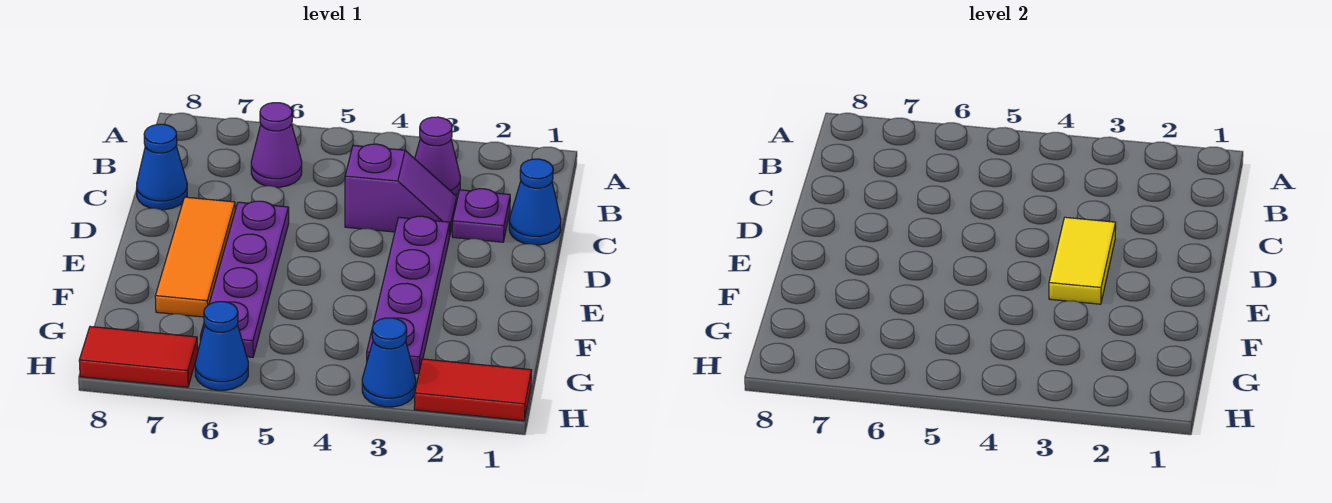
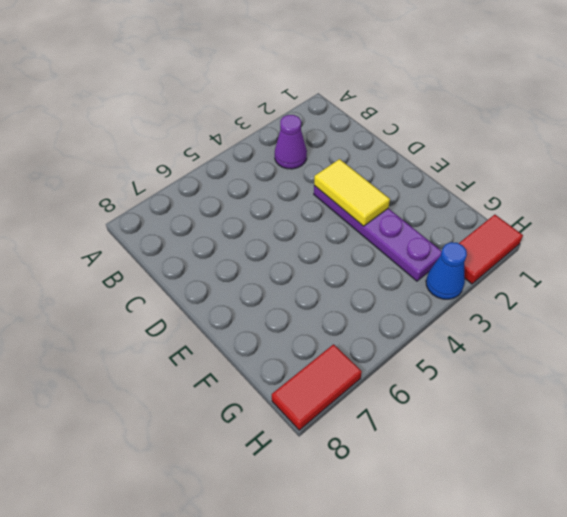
none -> purple cone B6 level 1
none -> blue cone C1 level 1
none -> purple plate C2 level 1

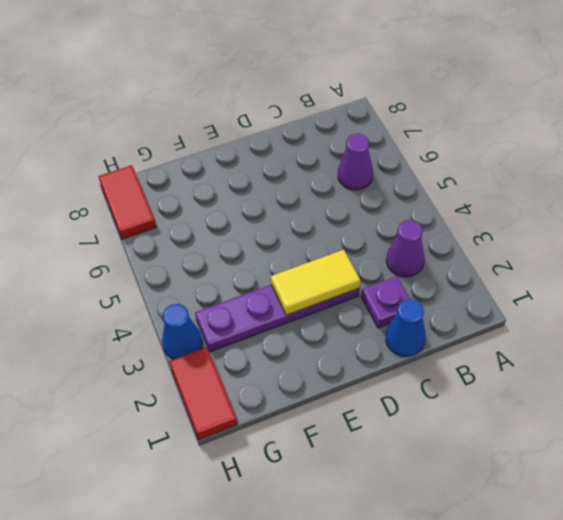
none -> purple slope C3:C4 level 1 top 4
none -> blue cone C8 level 1
none -> purple plate D6:G6 level 1

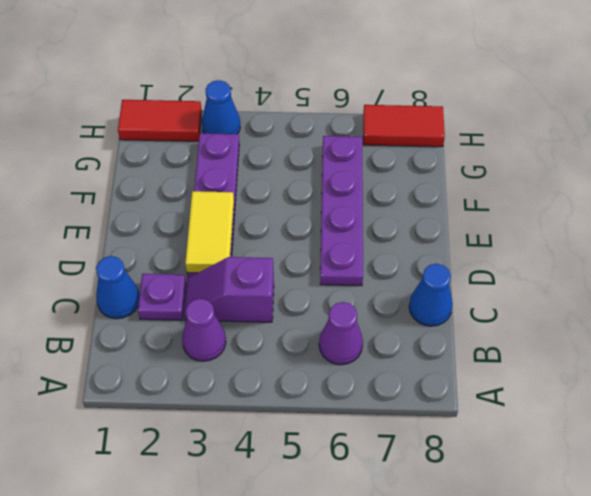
none -> orange tile D7:F7 level 1
none -> blue cone H6 level 1

